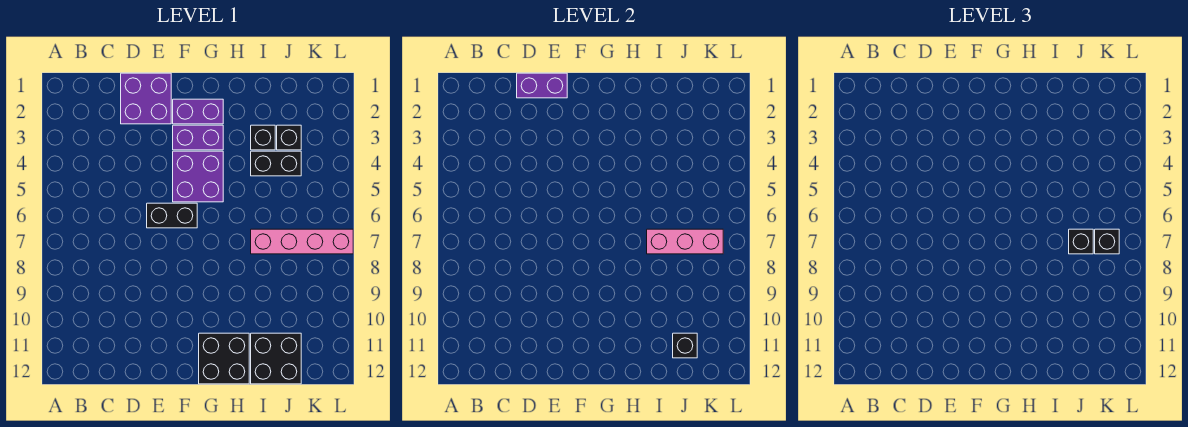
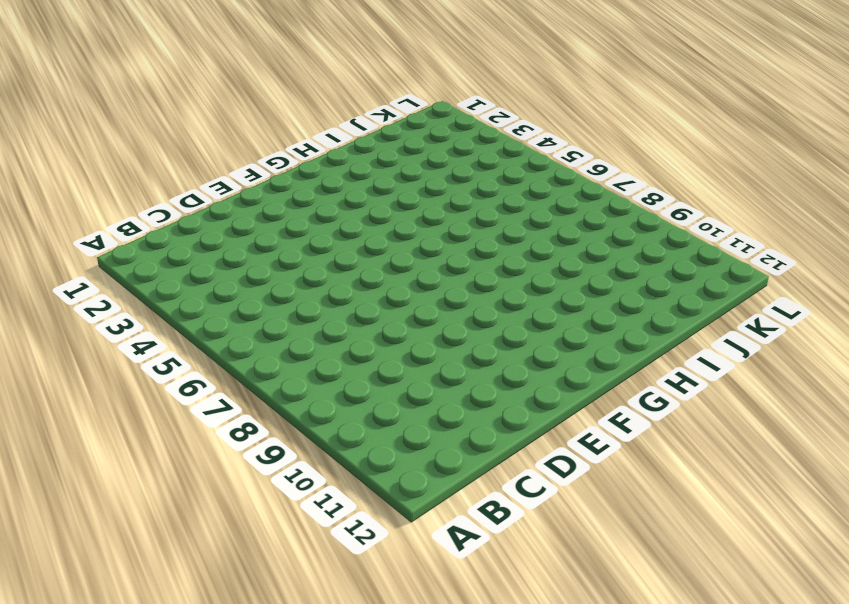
none -> purple brick D1:E2 level 1
none -> black brick E6:F6 level 1
none -> purple brick F2:G2 level 1

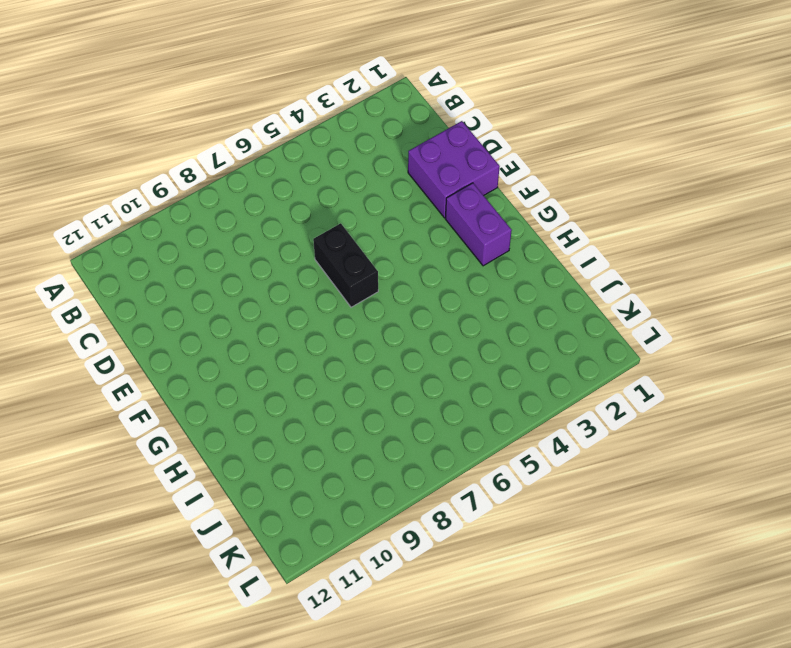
none -> purple brick F3:G3 level 1
none -> purple brick F4:G5 level 1
none -> black brick G11:H12 level 1

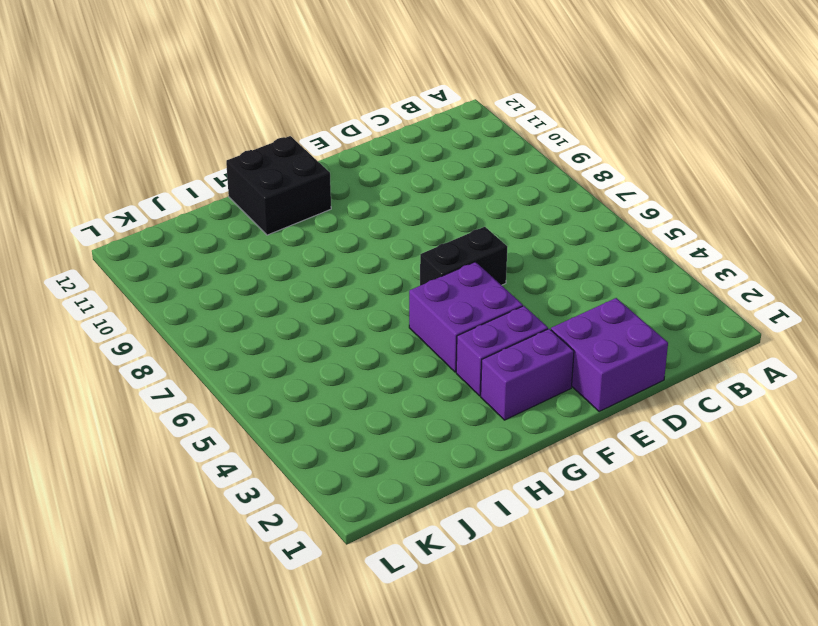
none -> black brick I3 level 1
none -> black brick I4:J4 level 1
none -> pink brick I7:L7 level 1

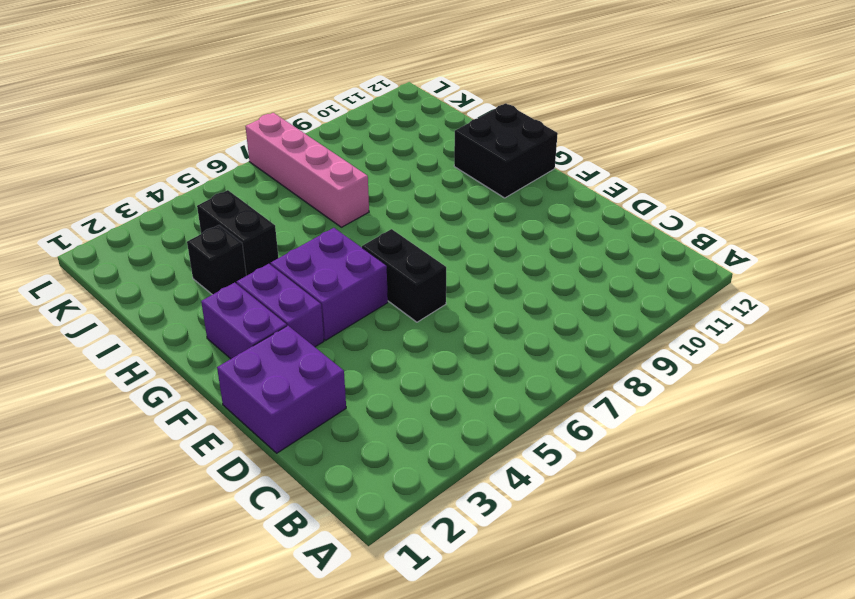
none -> black brick I11:J12 level 1
none -> black brick J3 level 1
none -> purple brick D1:E1 level 2

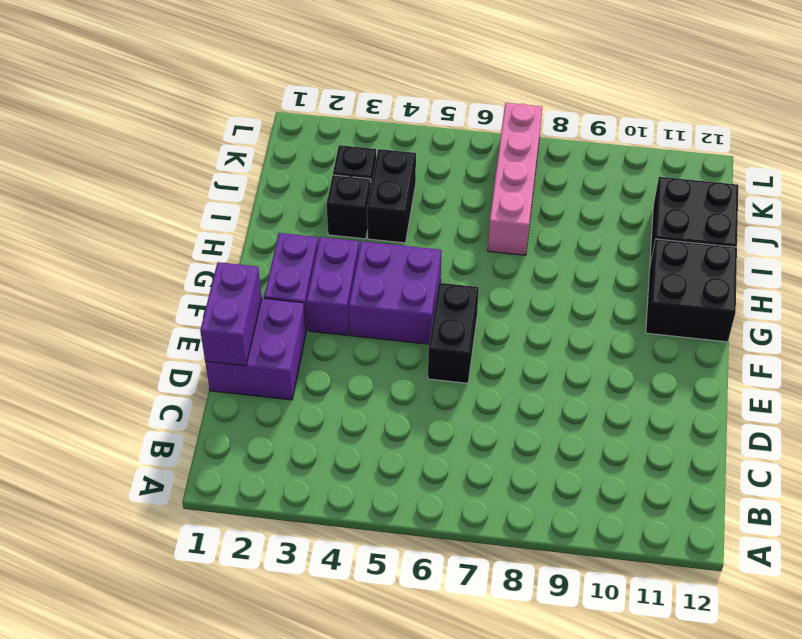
none -> pink brick I7:K7 level 2
none -> black brick J11 level 2
none -> black brick J7 level 3

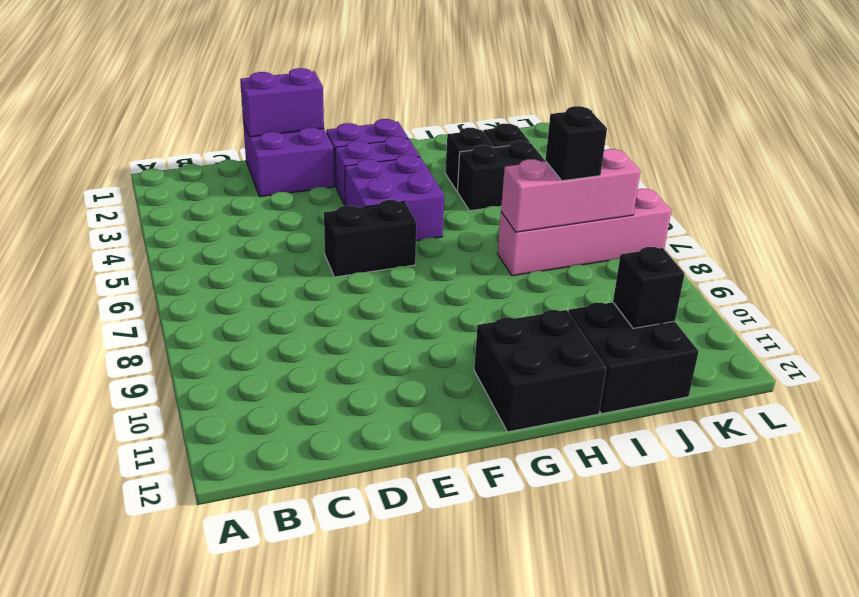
none -> black brick K7 level 3

